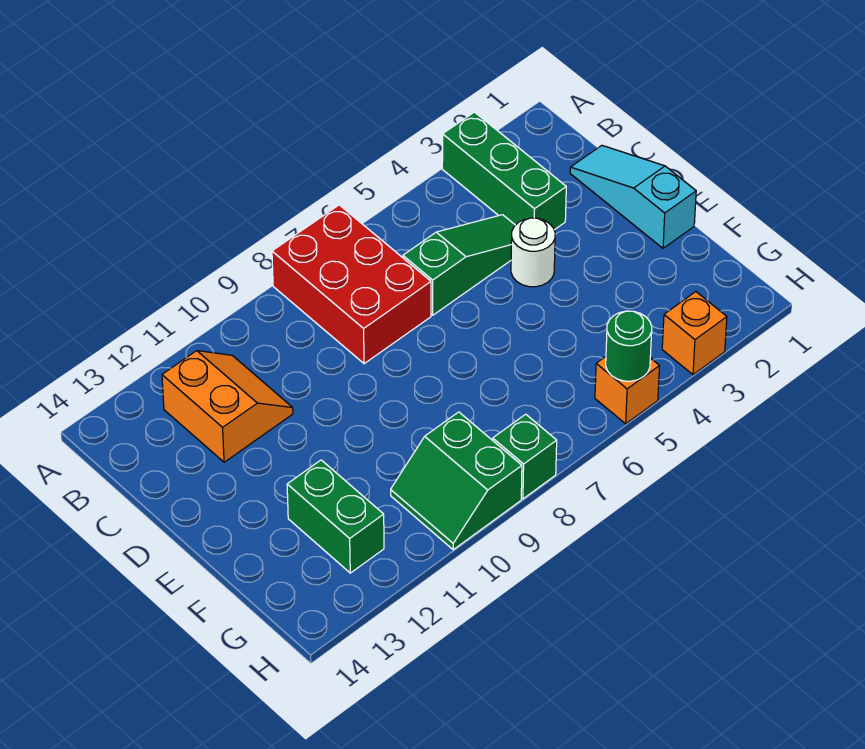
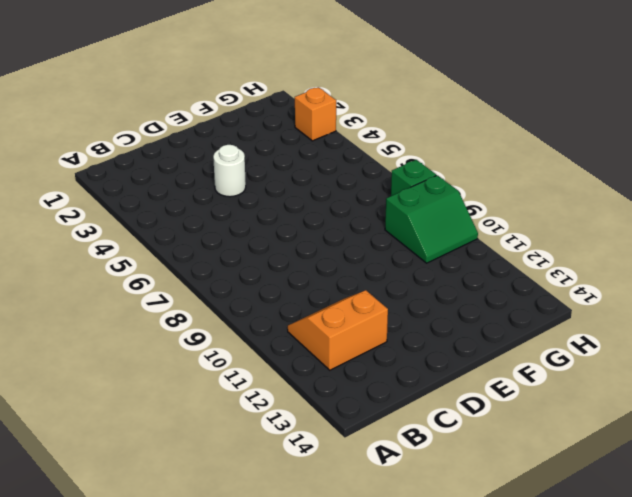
none -> green brick A3:C3 level 1
none -> red brick A7:C8 level 1
none -> cyan slope C1:E1 level 1 top E

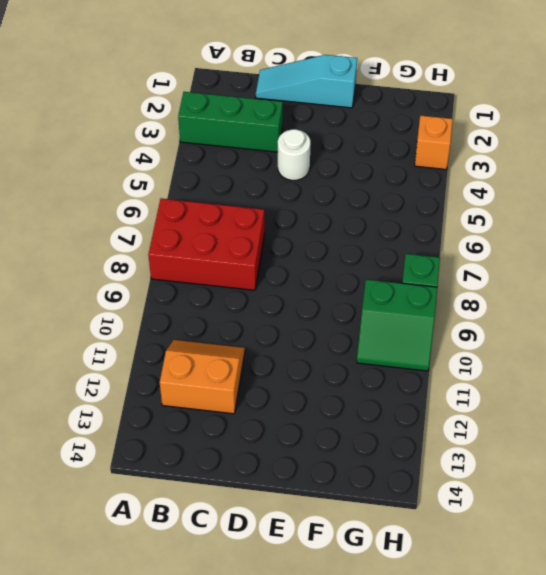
none -> green slope C4:C6 level 1 top 6
none -> green brick F12:G12 level 1
none -> orange brick H5 level 1

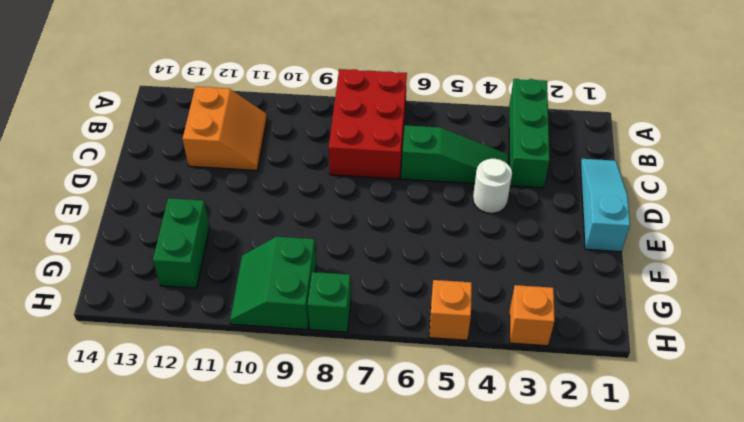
none -> green round brick H5 level 2

